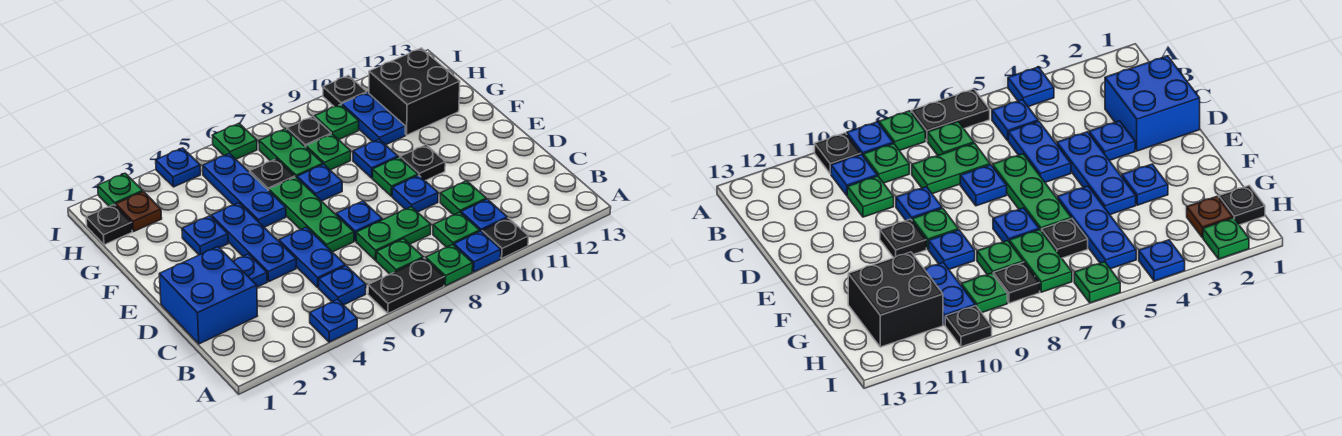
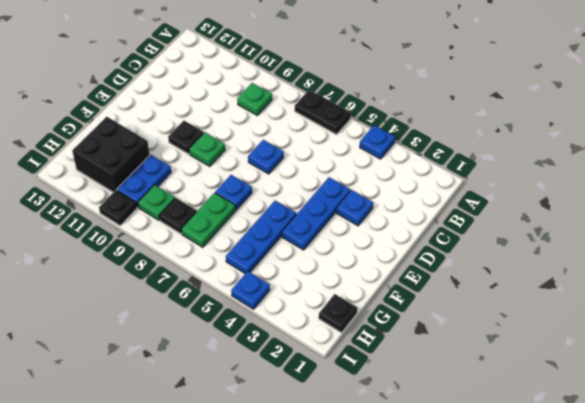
none -> green plate A8 level 1
none -> blue plate A9 level 1
none -> black plate A10 level 1
none -> blue plate B5 level 1

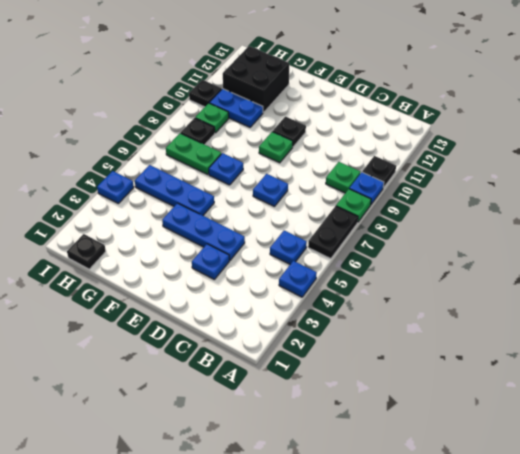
none -> green plate B7 level 1
none -> blue plate B10 level 1
none -> blue brick C1:D2 level 1
none -> blue plate C5:D5 level 1

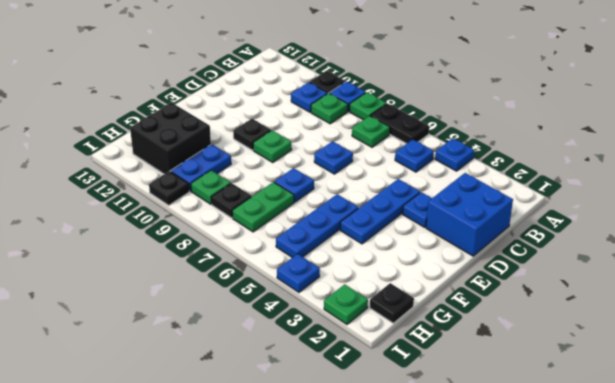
none -> blue plate C5:D5 level 1
none -> green plate C7:C8 level 1
none -> green plate C10 level 1
none -> green plate D6:F6 level 1

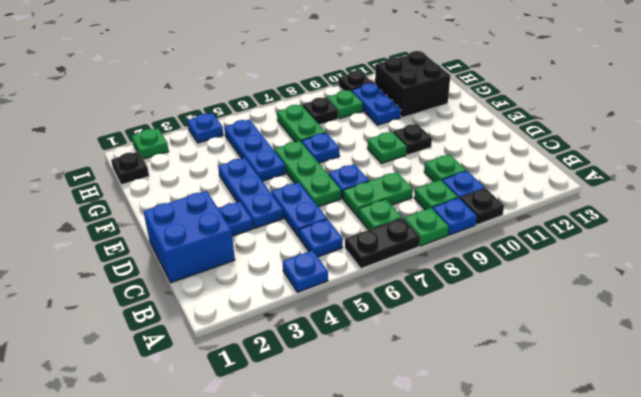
none -> blue plate D9 level 1
none -> blue plate F3 level 1
none -> blue plate F9 level 1
none -> black plate G6 level 1

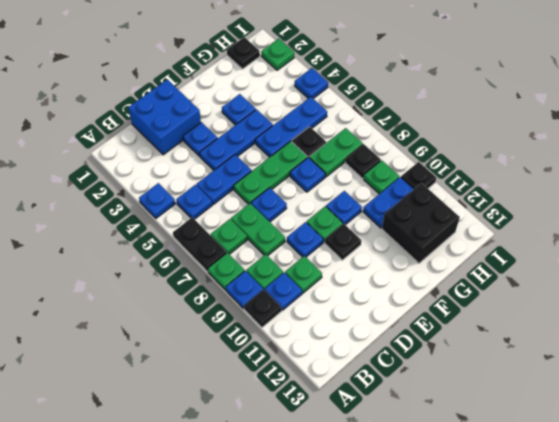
none -> green plate G8 level 1
none -> brown plate H2 level 1
none -> green plate I6 level 1

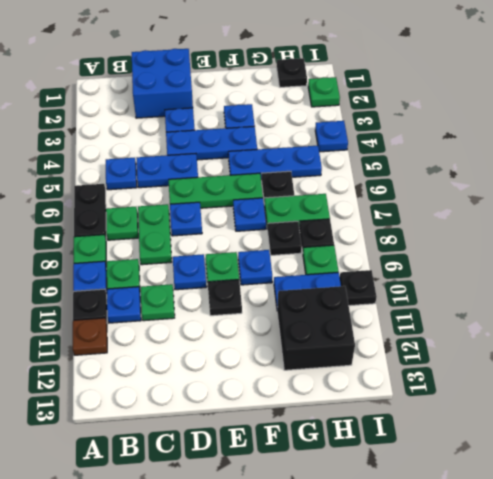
brown plate A11 level 1 -> brown plate H2 level 1
black plate G8 level 1 -> green plate G8 level 1
none -> blue plate A4 level 1
none -> green plate I6 level 1

